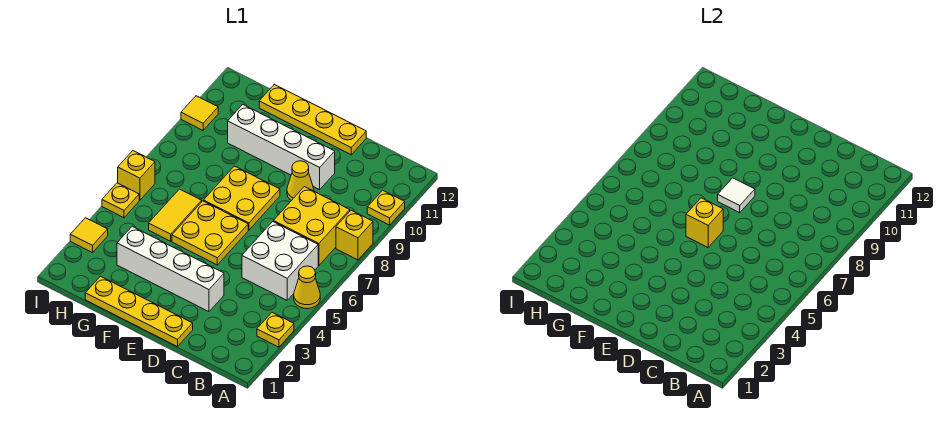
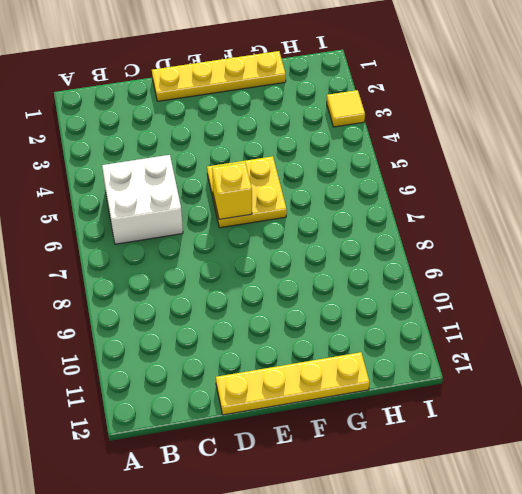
none -> yellow plate A3 level 1
none -> yellow cone A5 level 1
none -> yellow brick A8 level 1

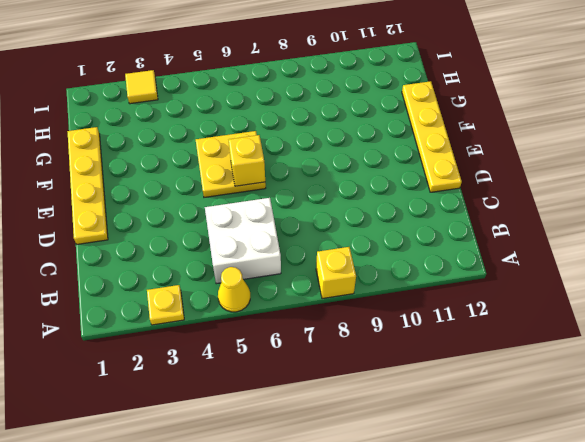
none -> yellow plate A10 level 1
none -> yellow brick B7:C8 level 1
none -> white brick D3:G3 level 1

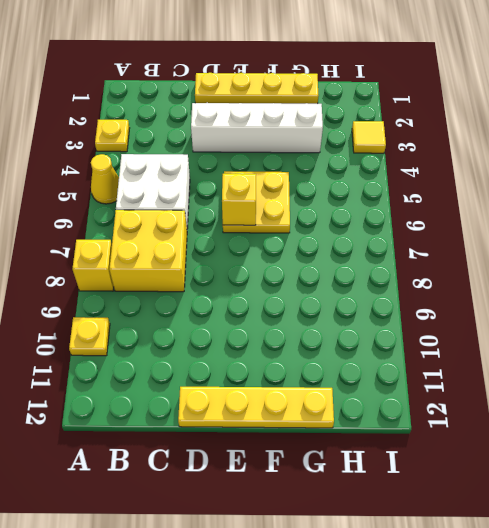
none -> yellow cone D9 level 1
none -> white brick D10:G10 level 1
none -> yellow plate E7:F8 level 1

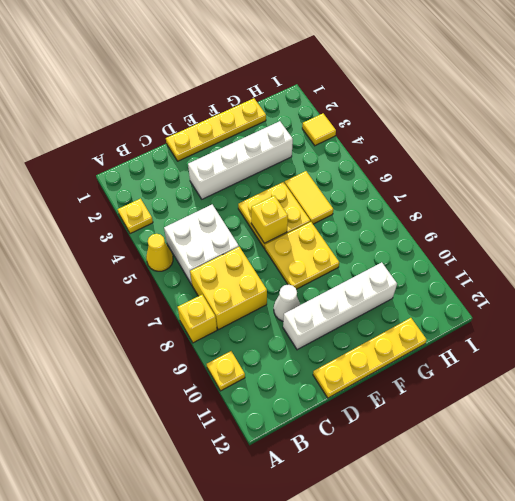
white cone D9 level 1 -> yellow cone D9 level 1
none -> yellow plate I5 level 1
none -> yellow brick I6 level 1
none -> yellow tile I10 level 1

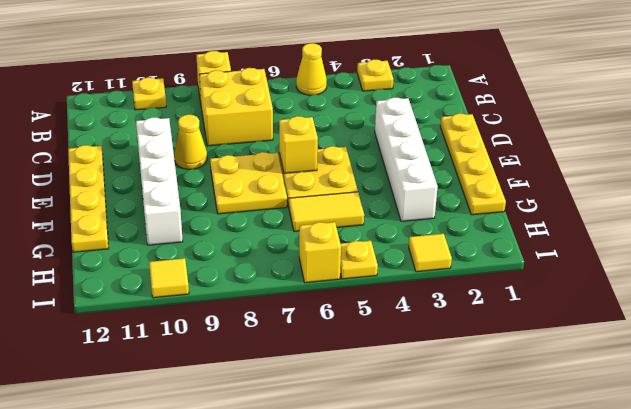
none -> white brick B5:C6 level 1
none -> white tile E8 level 2

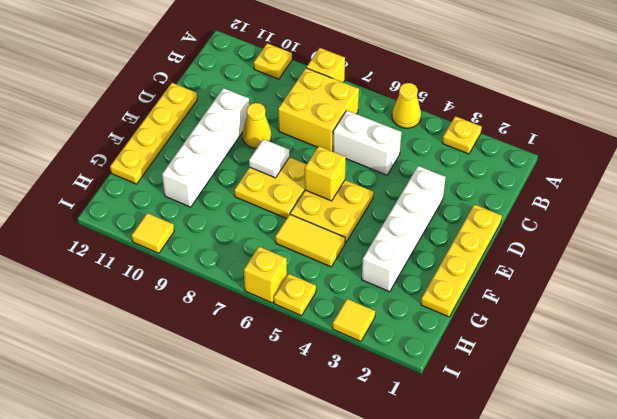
white brick C5:C6 level 1 -> white brick B5:C6 level 1

